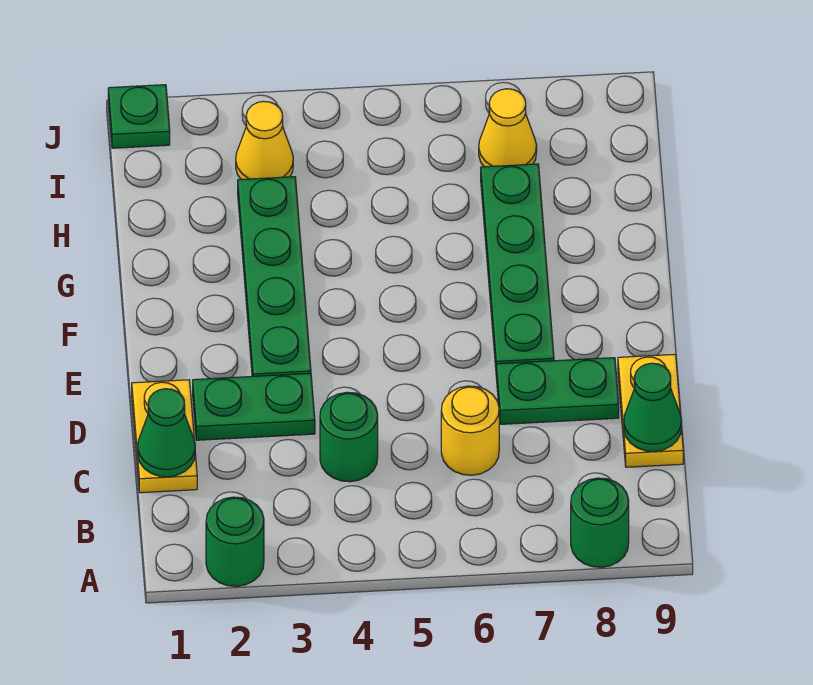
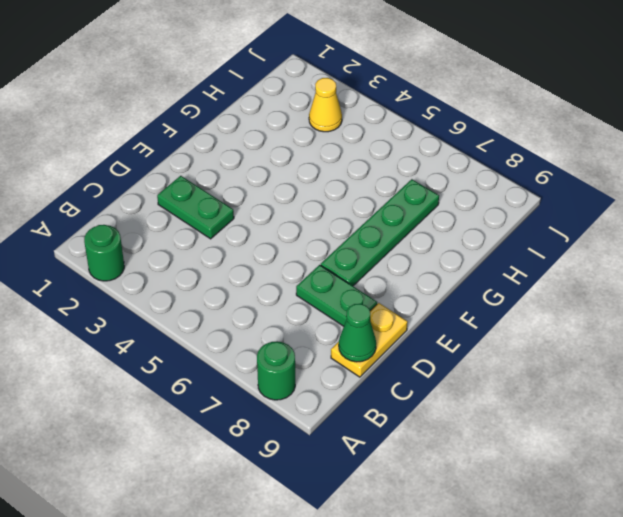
none -> yellow plate C1:D1 level 1
none -> green round brick C4 level 1
none -> yellow round brick C6 level 1

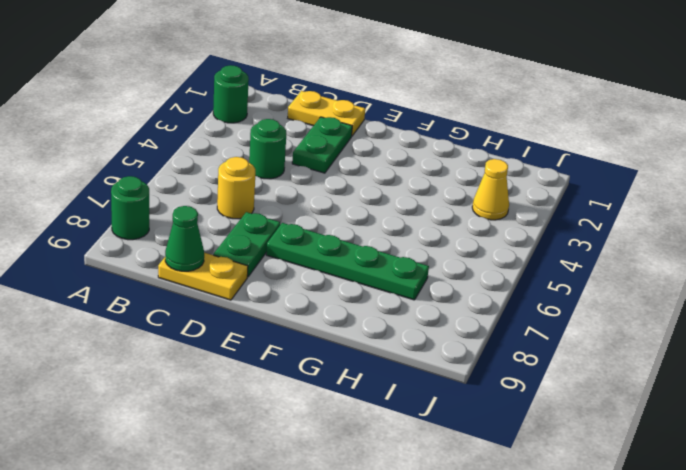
none -> green plate E3:H3 level 1
none -> yellow cone I7 level 1
none -> green plate J1 level 1

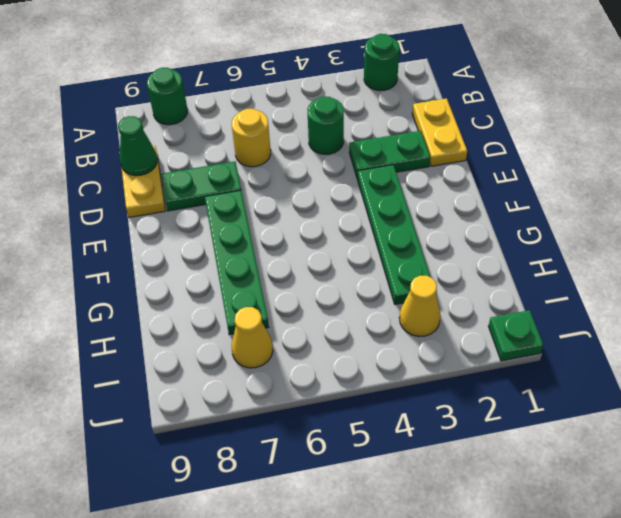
none -> green cone C1 level 2

